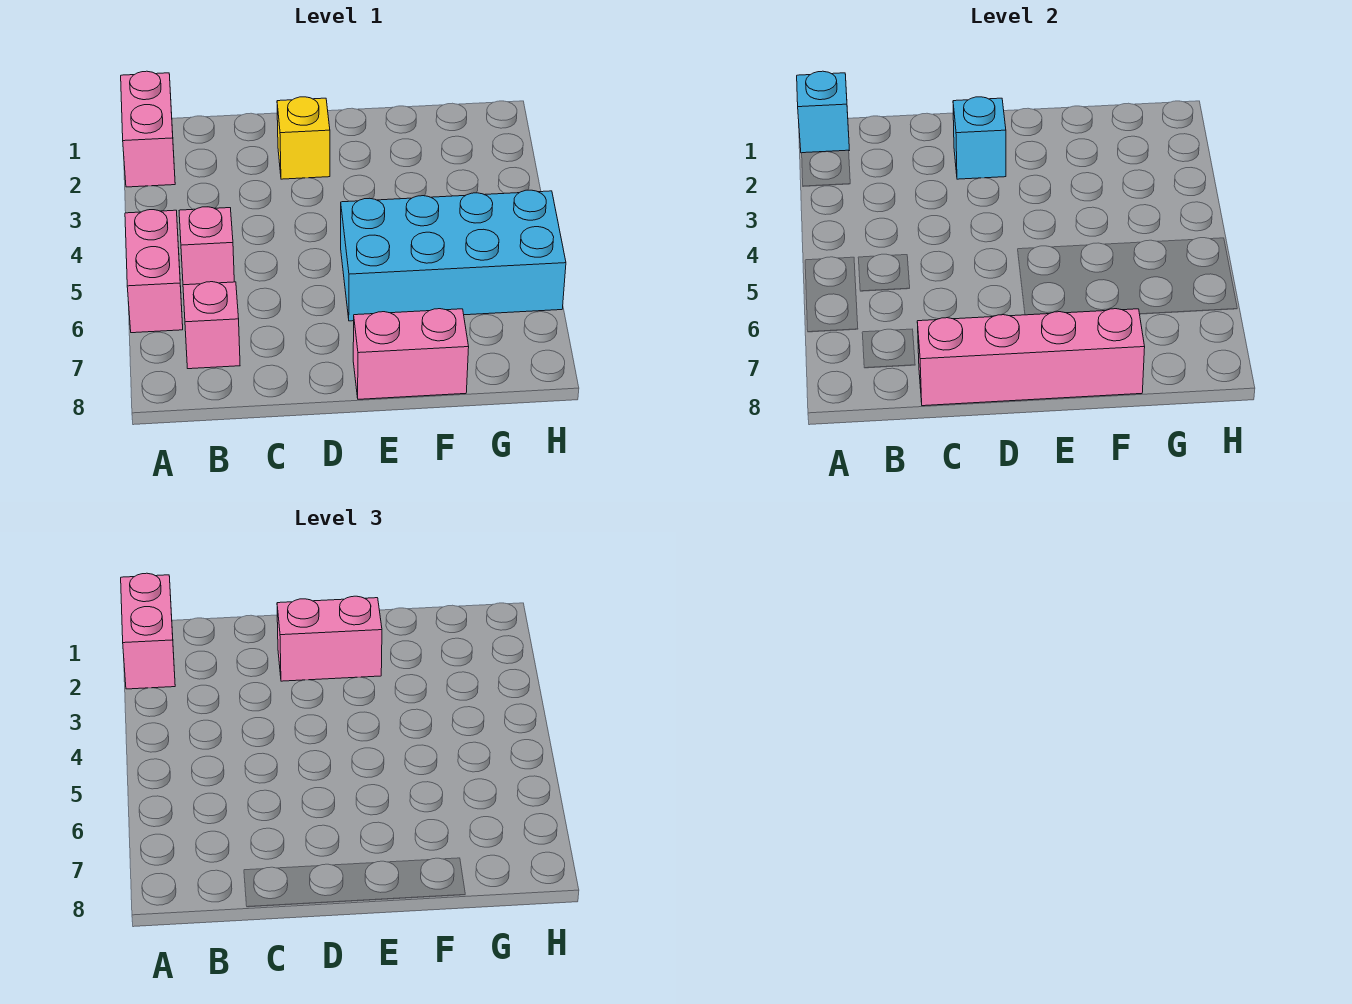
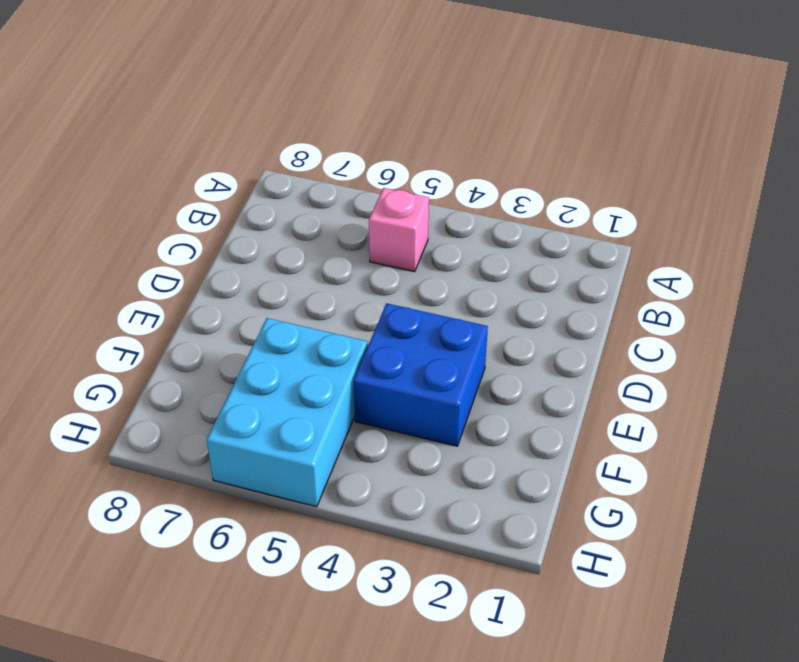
blue brick E3:F4 level 1 -> none
cyan brick F5:H6 level 1 -> cyan brick E5:H6 level 1
none -> pink brick A1:A2 level 1
none -> pink brick A5:A6 level 1
none -> pink brick B7 level 1

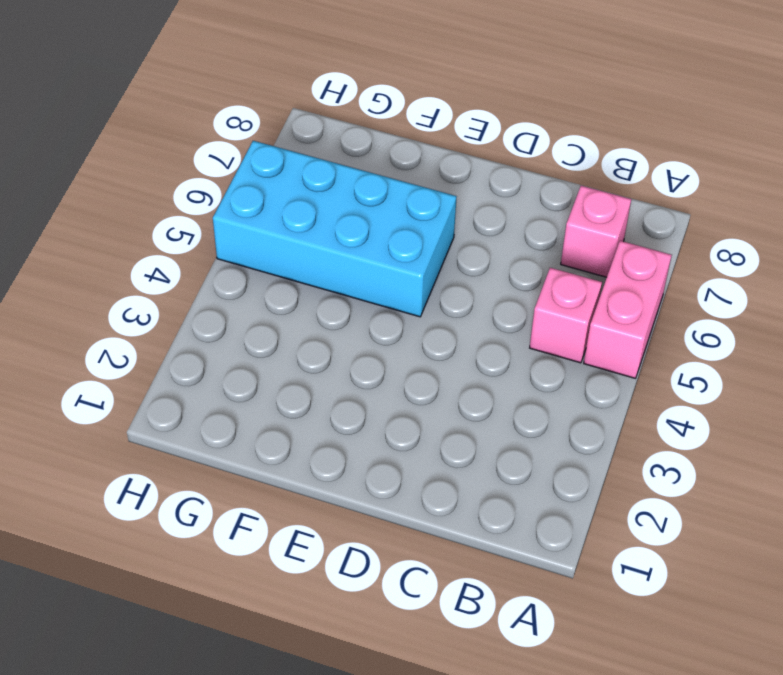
none -> pink brick A1:A2 level 1
none -> yellow brick D2 level 1
none -> pink brick E8:F8 level 1

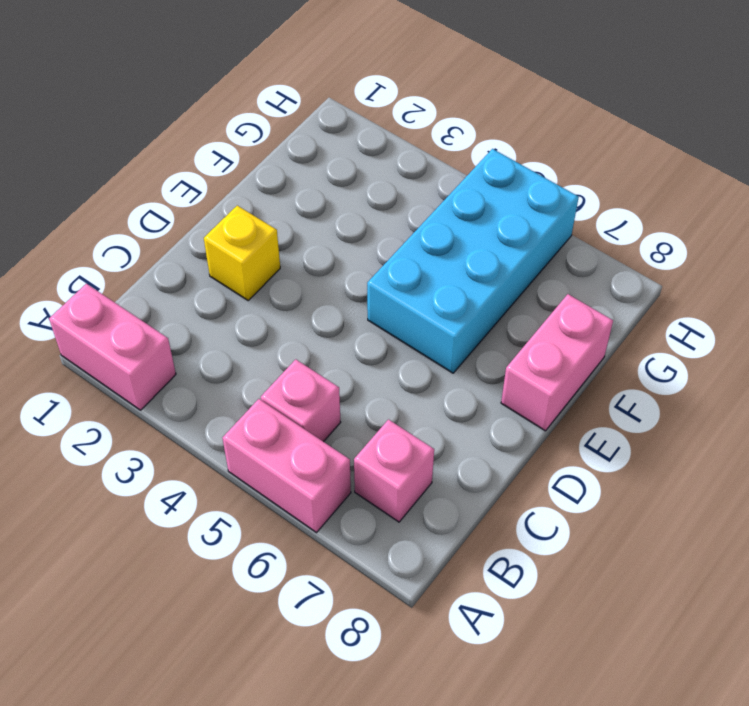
none -> cyan brick A1 level 2
none -> pink brick C8:F8 level 2
none -> cyan brick D2 level 2

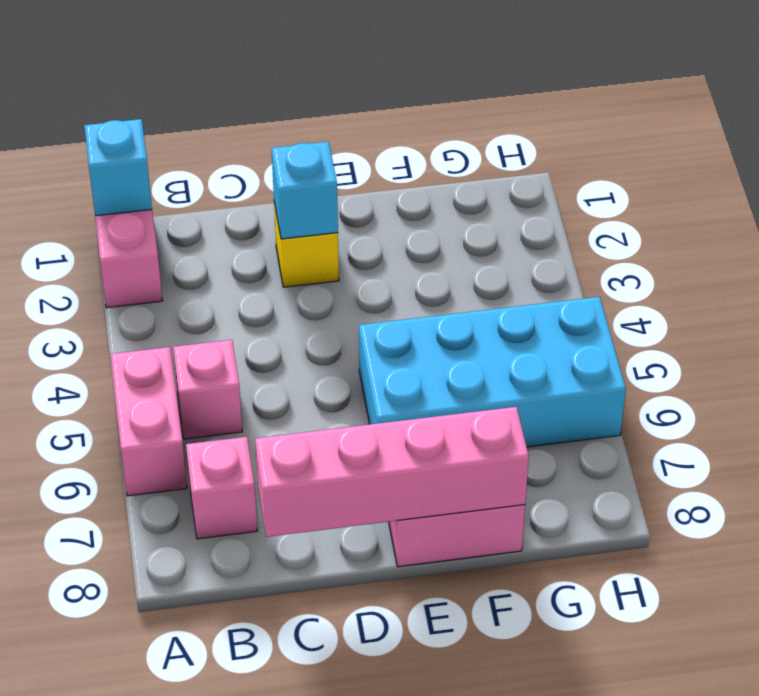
none -> pink brick A1:A2 level 3
none -> pink brick D2:E2 level 3

